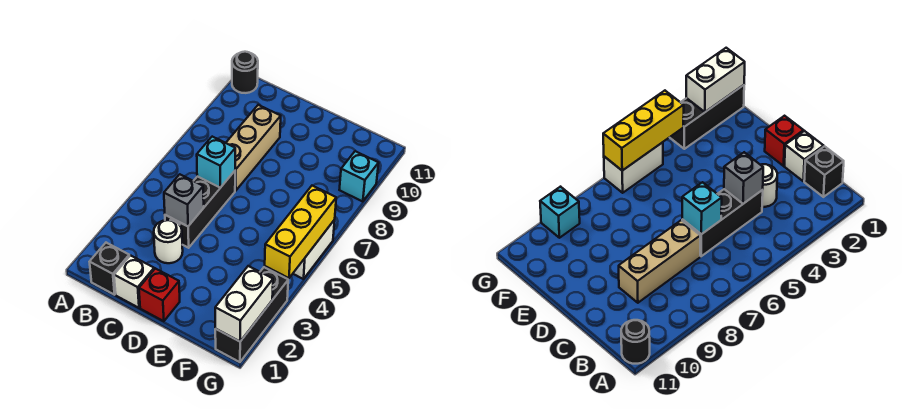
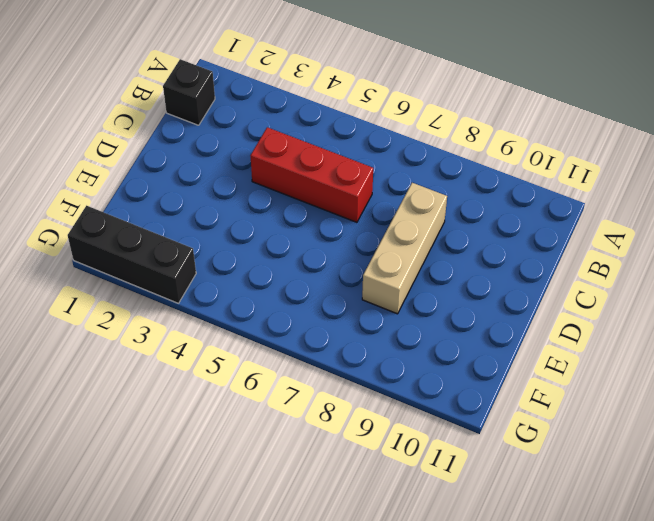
red brick C4:C6 level 1 -> black brick C4:C6 level 1
tan brick C8:E8 level 1 -> tan brick C7:C9 level 1
none -> black round brick A11 level 1
none -> white brick C1 level 1
none -> white round brick C3 level 1

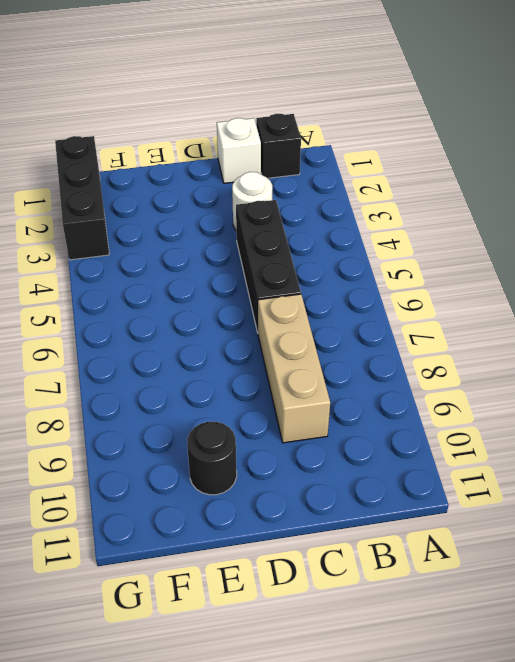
black round brick E10 level 1 -> black round brick A11 level 1
none -> red brick D1 level 1
none -> white brick G5:G6 level 1
none -> cyan brick G9 level 1

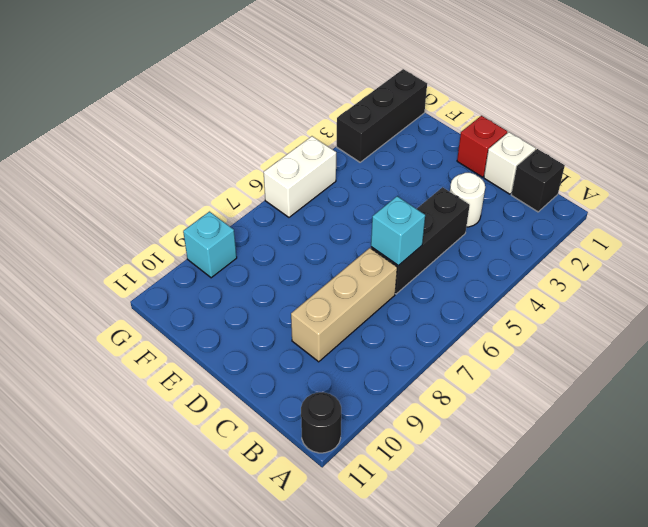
none -> grey brick C4 level 2
none -> white brick G1:G2 level 2
none -> yellow brick G4:G6 level 2

